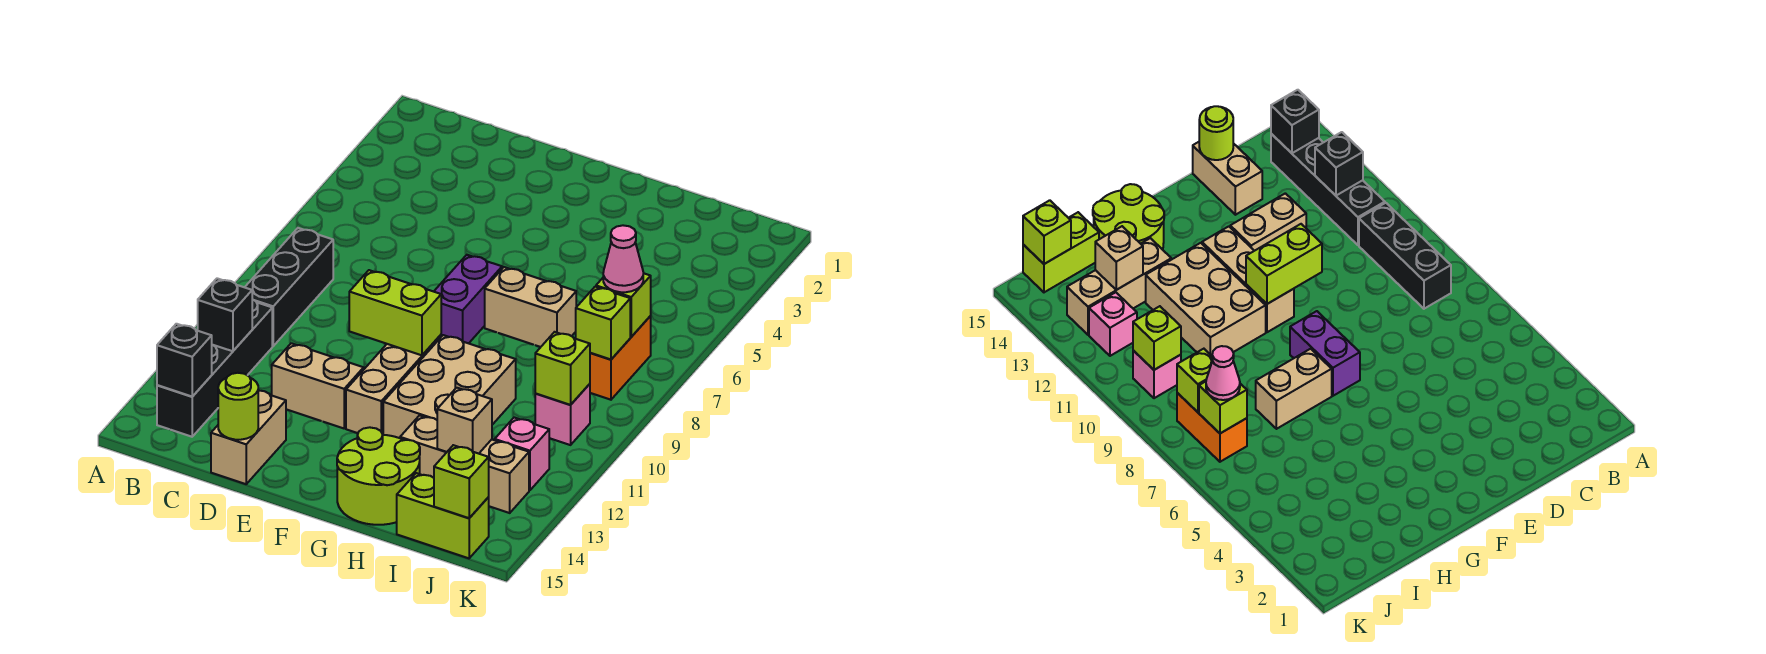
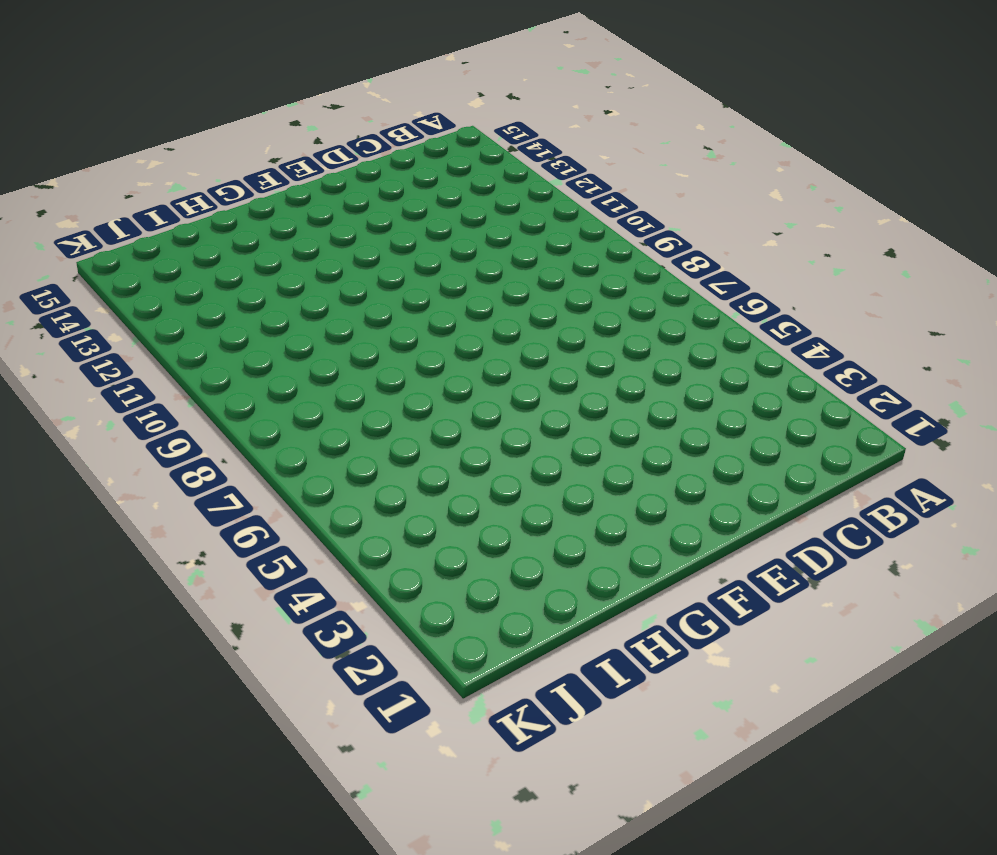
none -> black brick B8:B10 level 1
none -> black brick B11:B14 level 1
none -> tan brick D12:E12 level 1

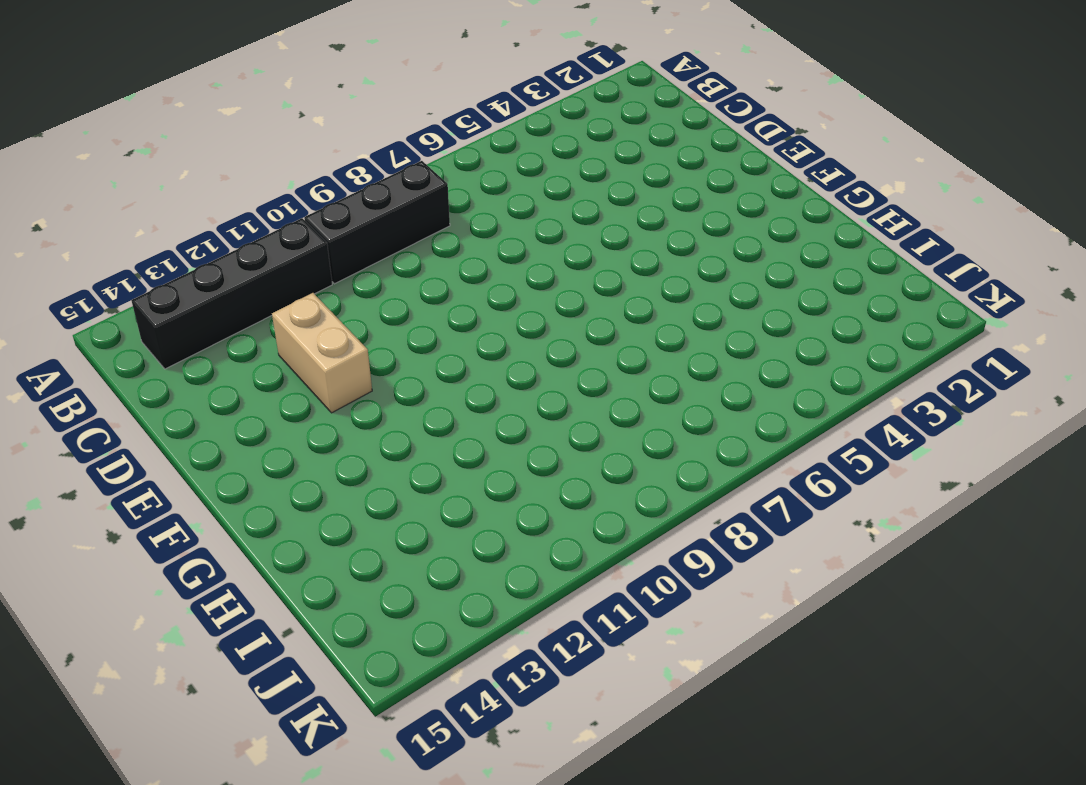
none -> tan brick D14:D15 level 1
none -> purple brick F7:F8 level 1
none -> tan brick F10:F12 level 1

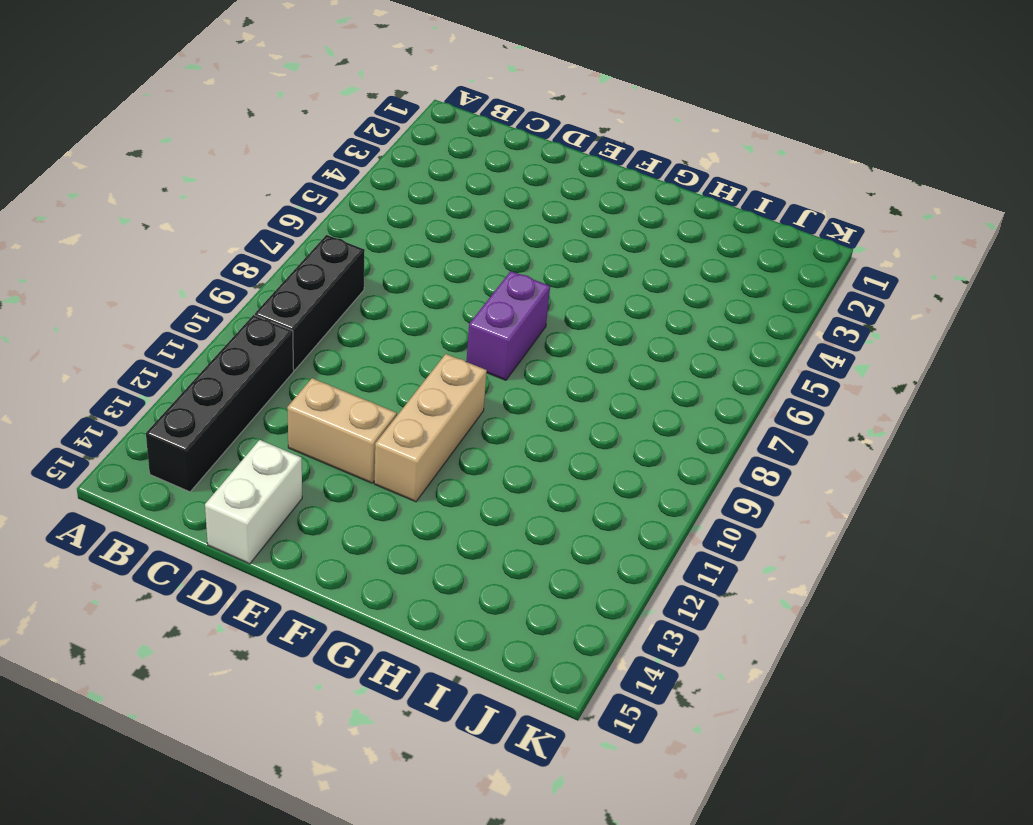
white brick D14:D15 level 1 -> tan brick D14:D15 level 1
none -> tan brick G7:H7 level 1
none -> tan brick G10:H12 level 1
none -> lime round brick G14:H15 level 1

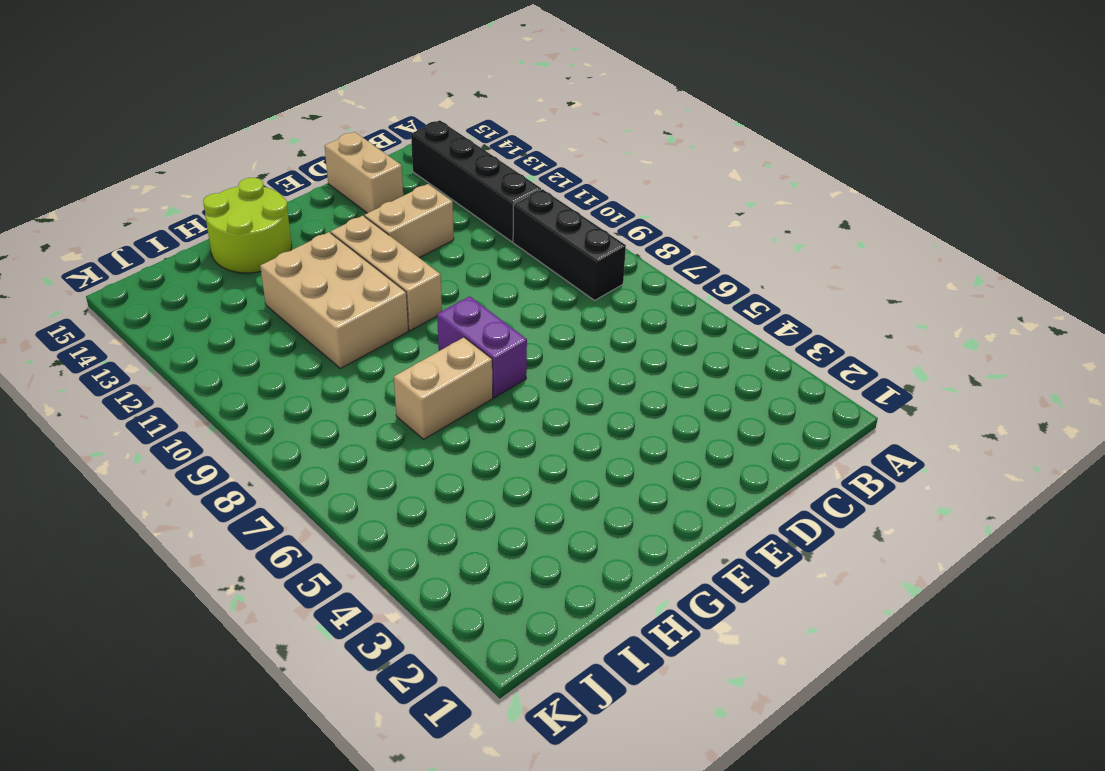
none -> tan brick H13:J13 level 1
none -> lime brick I15:J15 level 1
none -> orange brick J7:J8 level 1

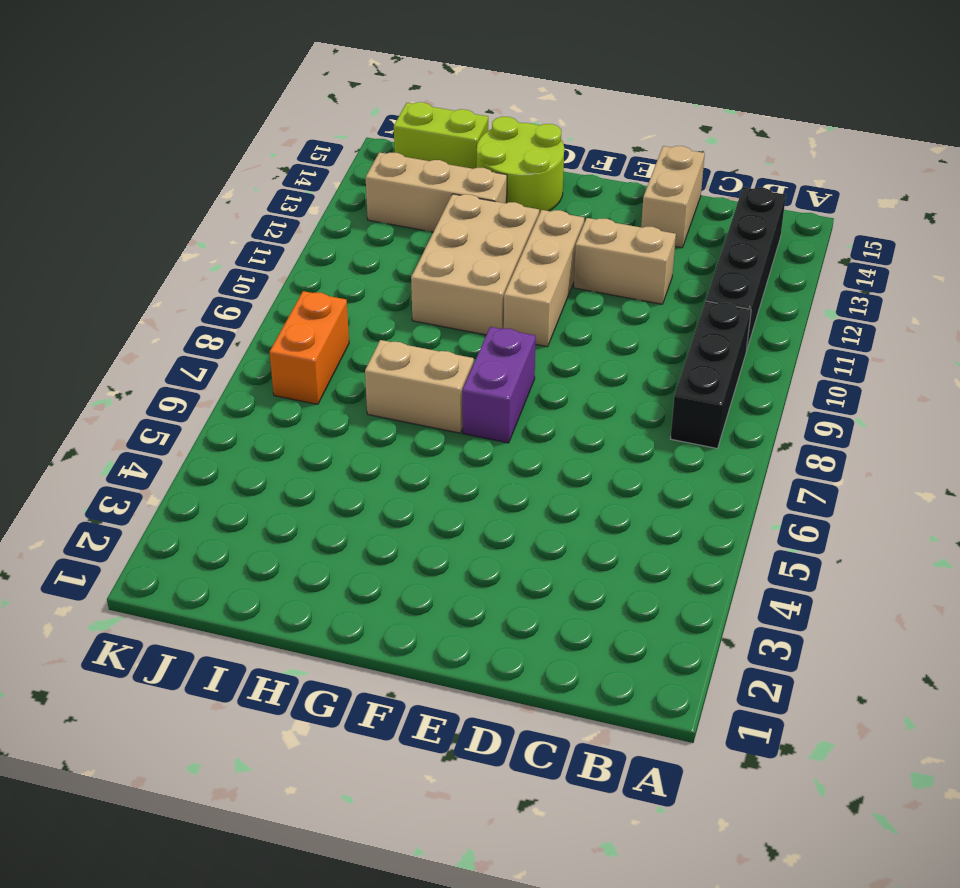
none -> pink brick J10 level 1
none -> pink brick J12 level 1
none -> black brick B12 level 2

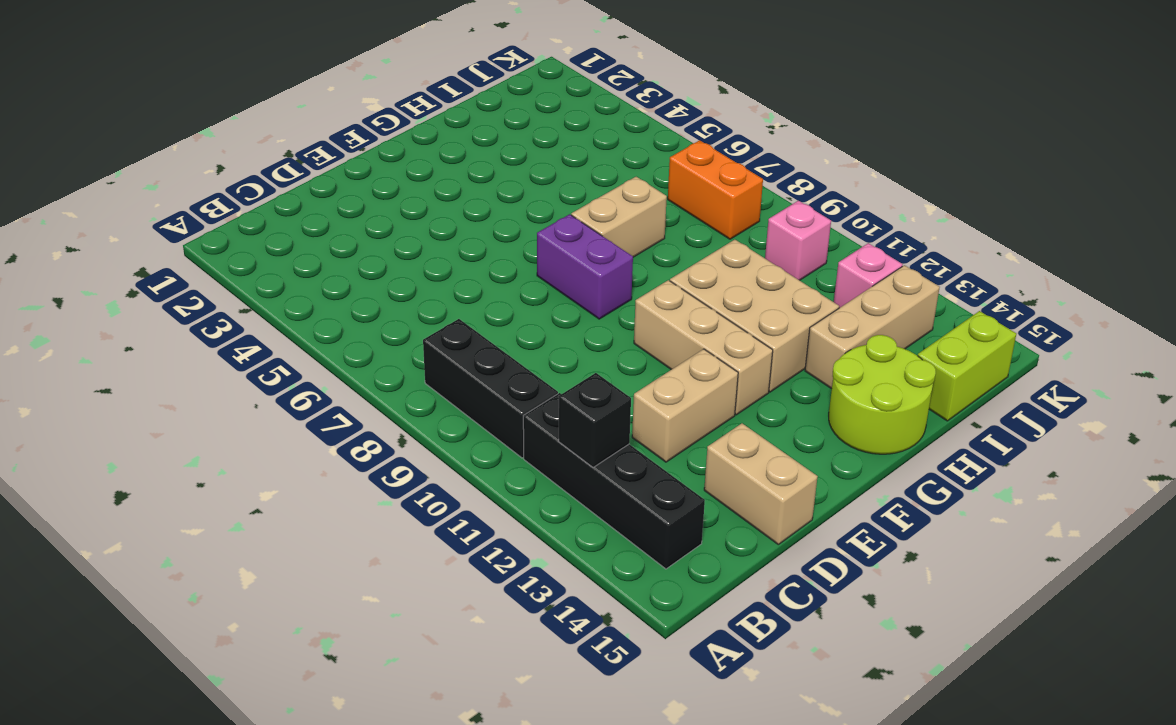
none -> black brick B14 level 2
none -> lime round brick D15 level 2
none -> lime brick E10:F10 level 2

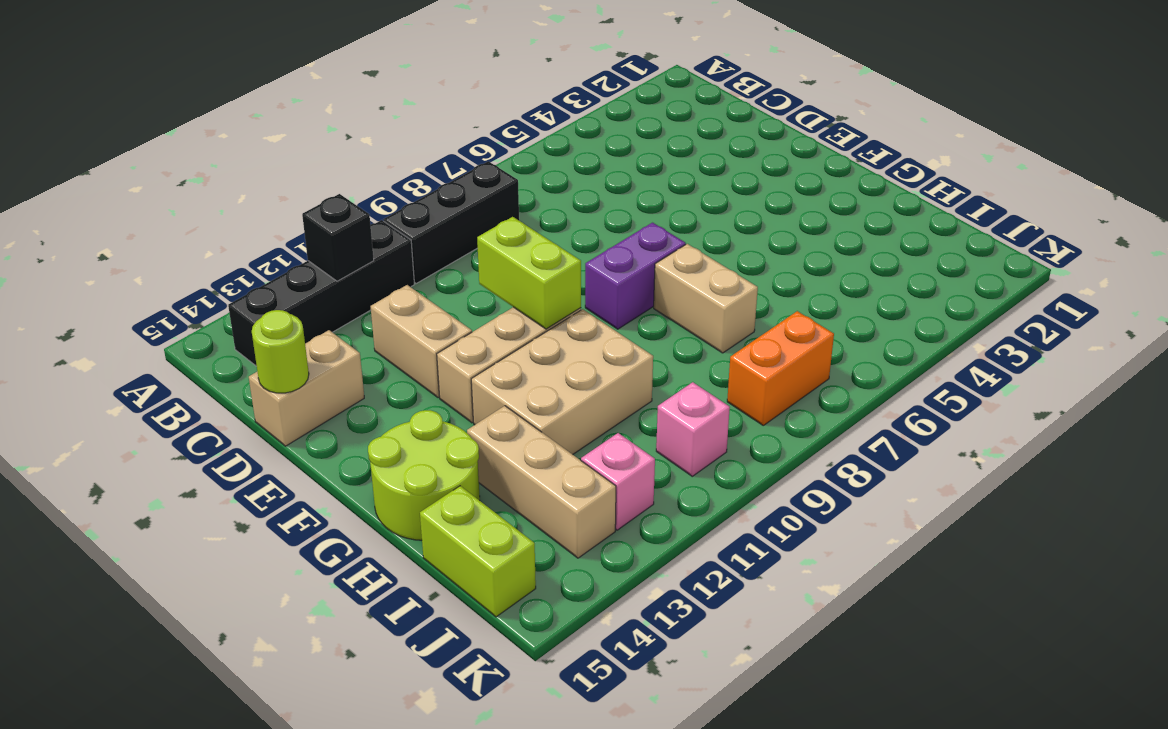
none -> black brick B14 level 2
none -> tan brick I13 level 2
none -> lime brick J7 level 2

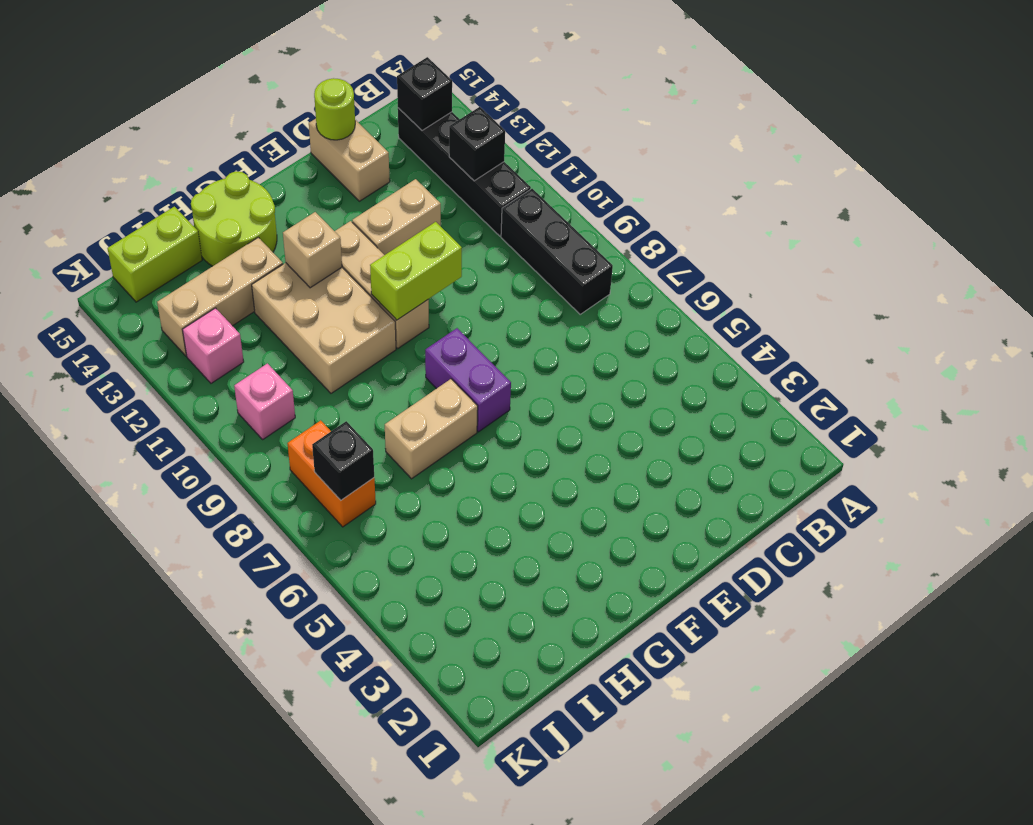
tan brick G12 level 2 -> tan brick I13 level 2
black brick J7 level 2 -> lime brick J7 level 2
none -> lime brick J8 level 2
none -> lime brick J10 level 2
none -> lime brick J15 level 2

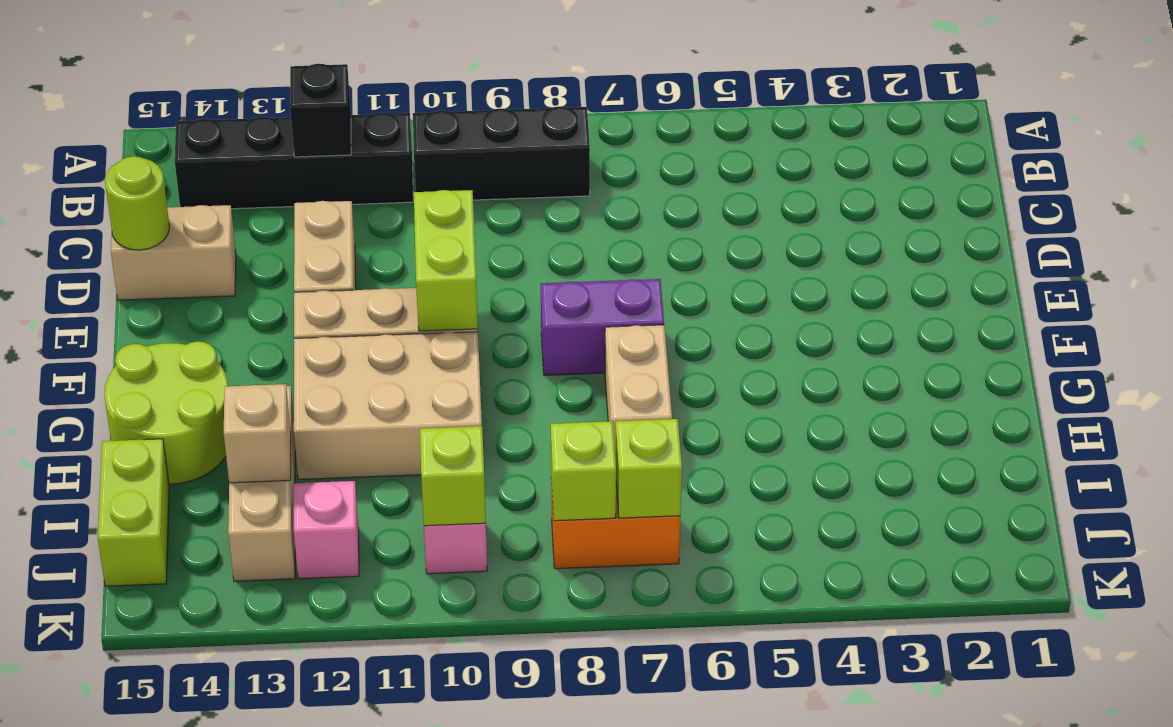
none -> black brick B14 level 2
none -> lime brick J15 level 2
none -> pink cone J7 level 3

